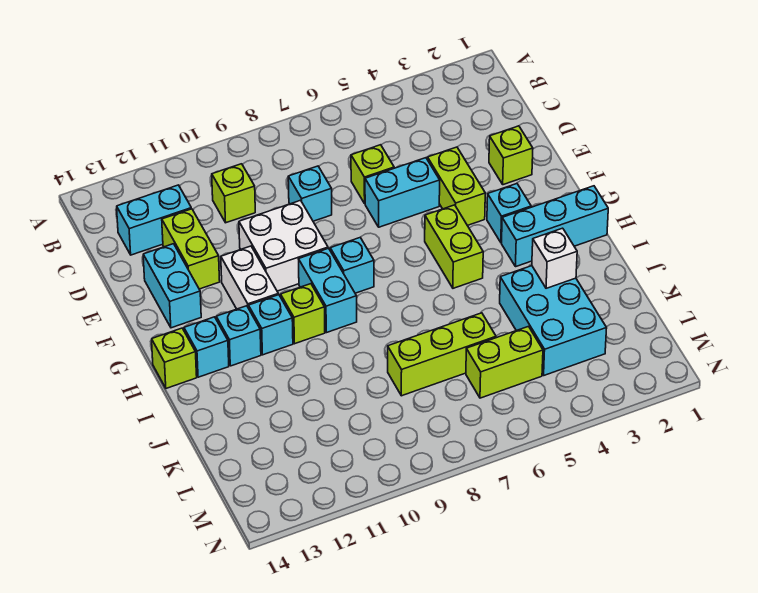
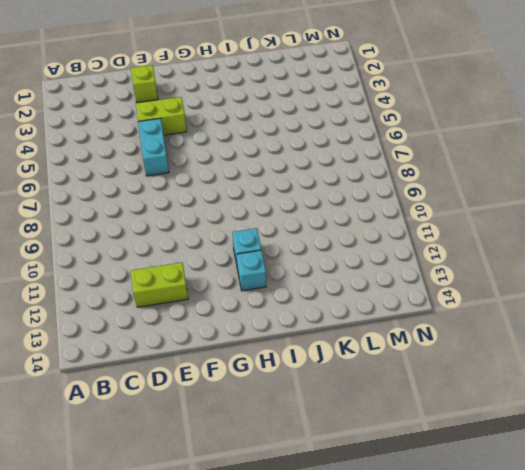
none -> lime brick C10 level 1
none -> cyan brick C12:C13 level 1
none -> lime brick D6 level 1

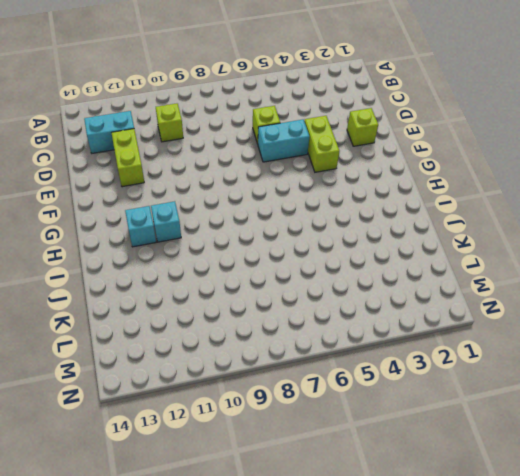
none -> cyan brick D8 level 1
none -> white brick E9:F10 level 1
none -> cyan brick E13:F13 level 1

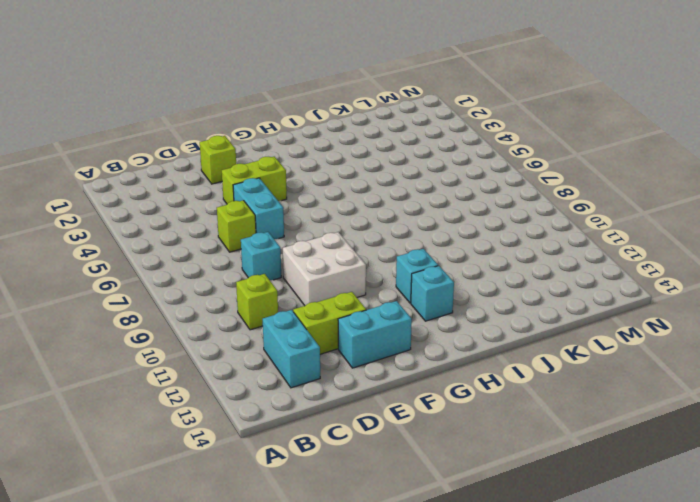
none -> white brick F11:G11 level 1
none -> cyan brick G3 level 1
none -> lime brick G5:H5 level 1

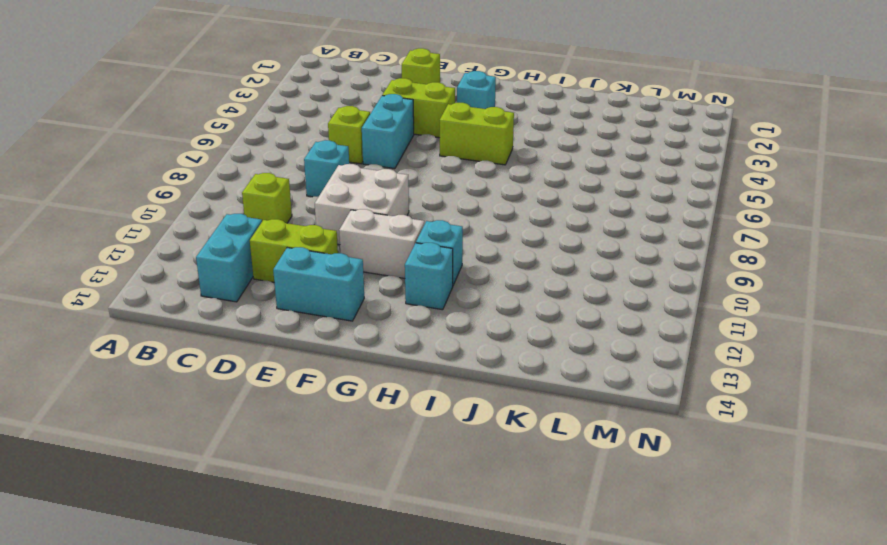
none -> cyan brick G8 level 1
none -> cyan brick G9:H9 level 1
none -> cyan brick H1:H3 level 1

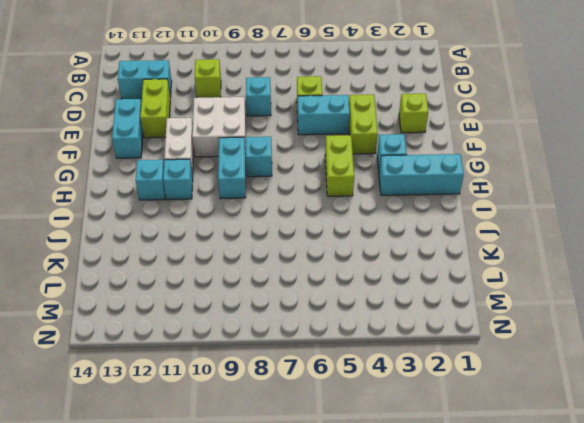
none -> lime brick H10 level 1
none -> cyan brick H13 level 1
none -> lime brick H14 level 1

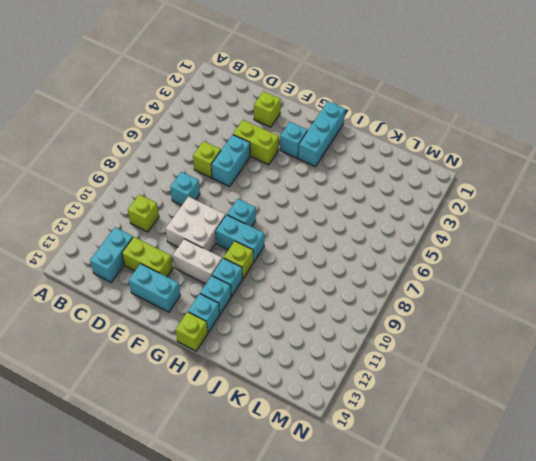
none -> lime brick G5:H5 level 1
none -> cyan brick J3:L4 level 1
none -> lime brick K6:K8 level 1

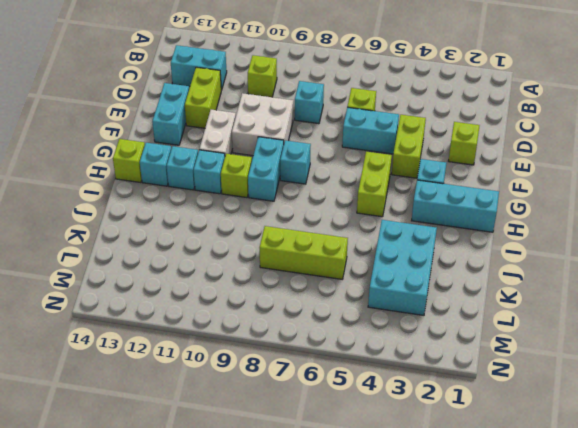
none -> lime brick L5:L6 level 1
none -> white brick J3 level 2

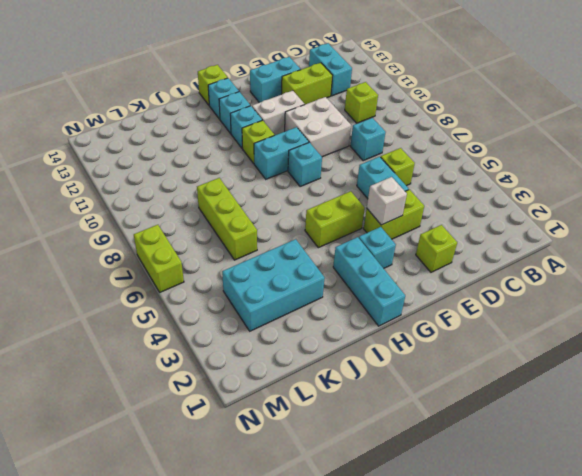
white brick F4 level 2 -> white brick J3 level 2
lime brick N6:N7 level 1 -> lime brick L5:L6 level 1

